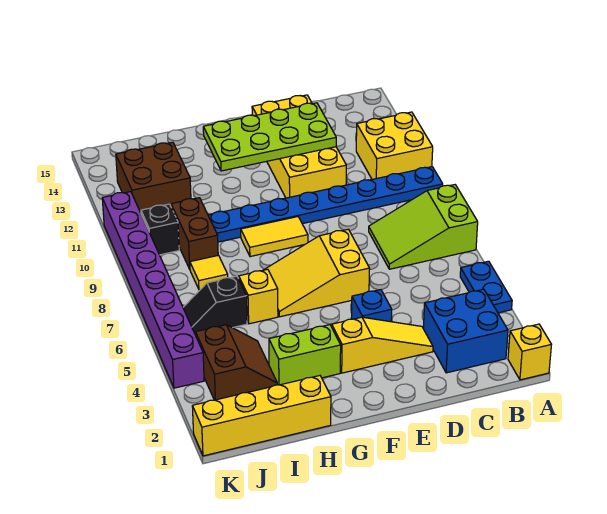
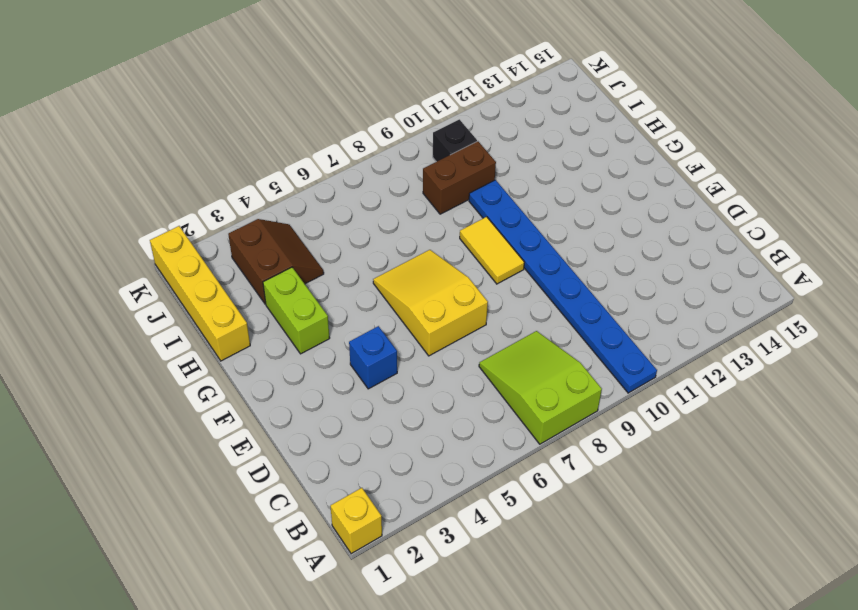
brown slope I3:J4 level 1 top 3 -> brown slope I3:J4 level 1 top J
none -> blue plate A4:A5 level 1
none -> yellow brick A11:B12 level 1
none -> blue brick B2:C3 level 1

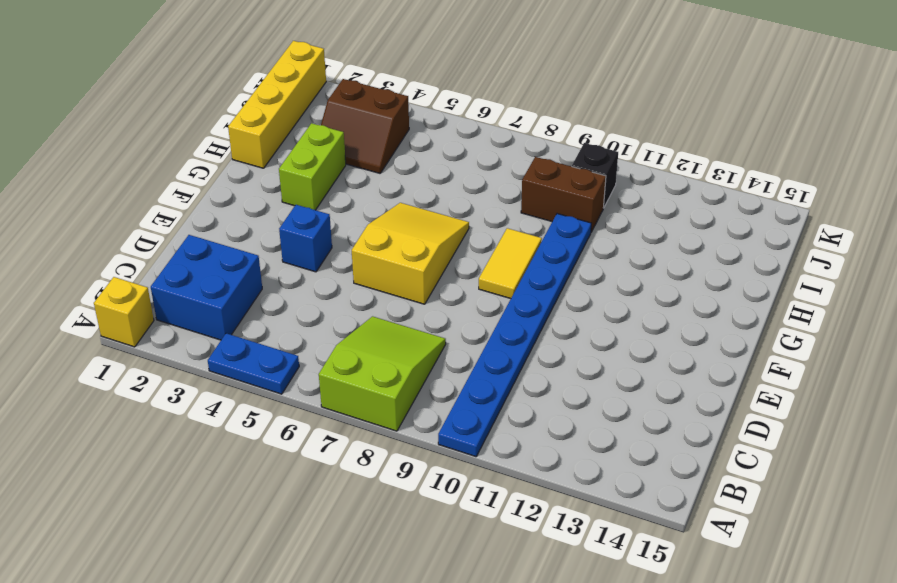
none -> yellow brick A11:B12 level 1
none -> yellow slope D3:F3 level 1 top F
none -> yellow brick D11:E14 level 1

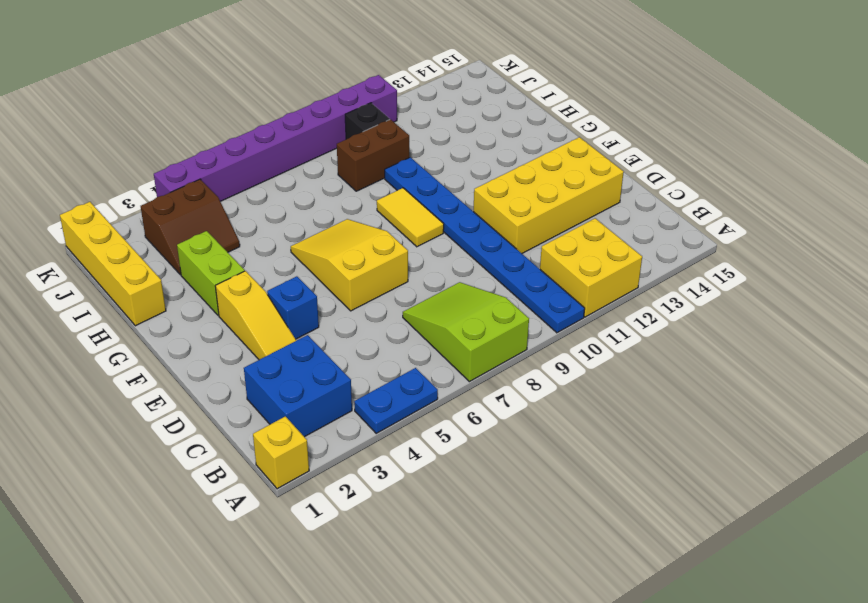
none -> yellow brick H6 level 1
none -> black slope I6:J6 level 1 top I
none -> yellow tile I8 level 1

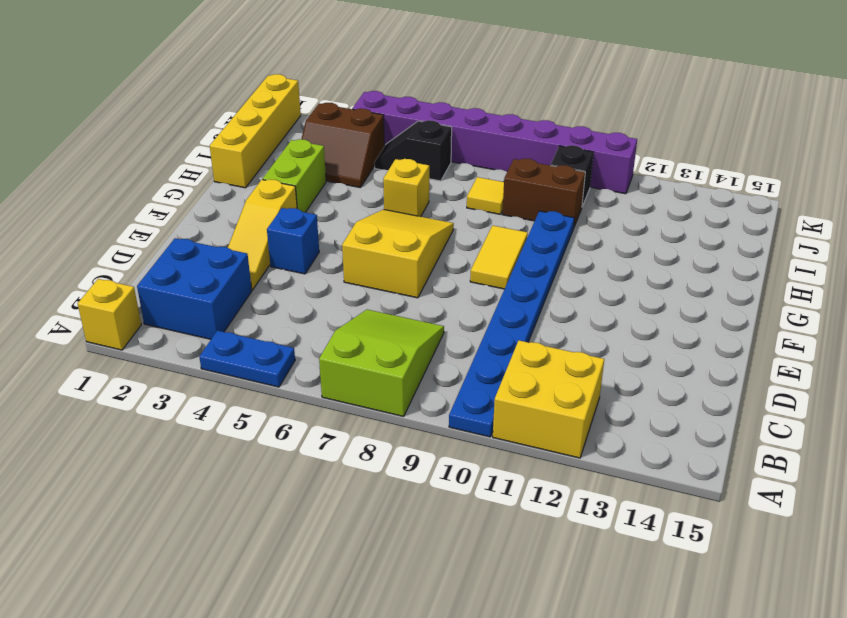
black slope J5:J6 level 1 top 6 -> black slope I6:J6 level 1 top I
none -> yellow brick D11:E14 level 1
none -> brown brick I12:J13 level 1
none -> lime plate D12:G13 level 2

